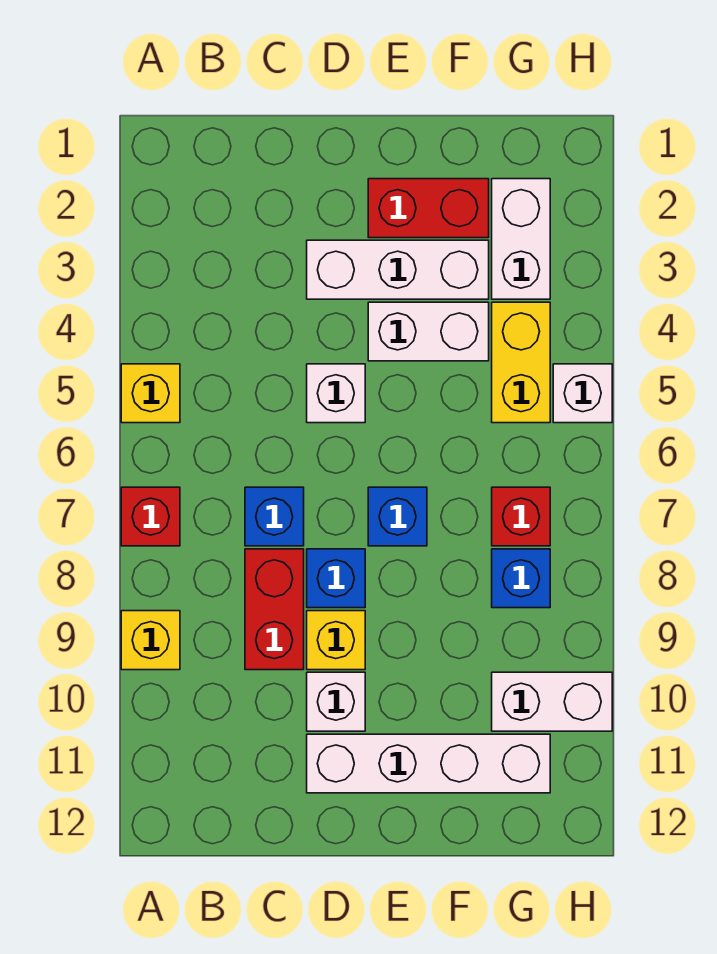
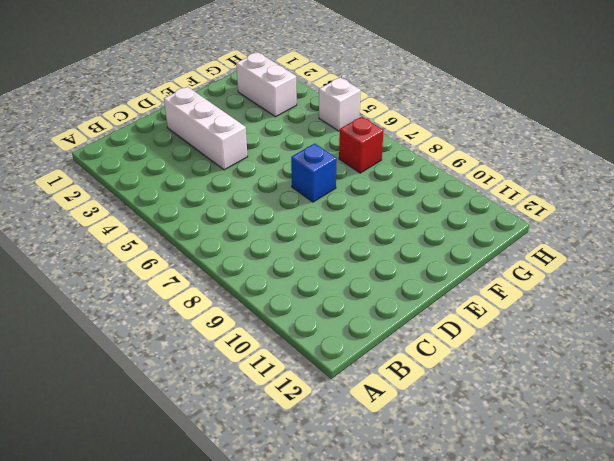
white brick D2:D4 level 1 -> white brick D3:F3 level 1
none -> yellow brick A5 level 1
none -> red brick A7 level 1
none -> yellow brick A9 level 1

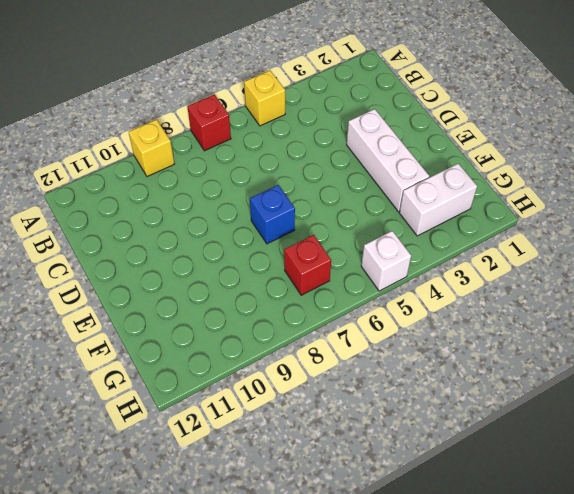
none -> blue brick C7 level 1
none -> red brick C8:C9 level 1
none -> white brick D5 level 1

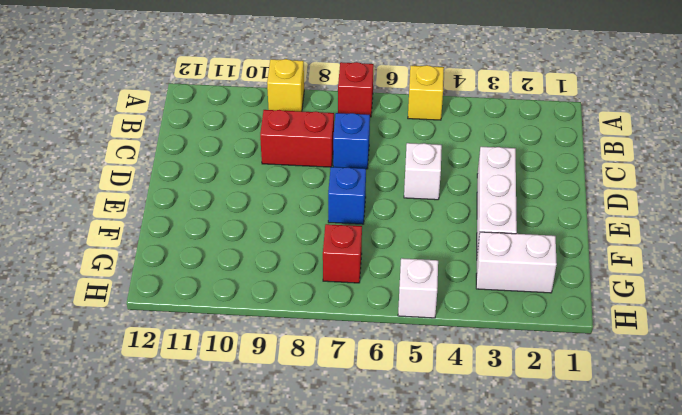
none -> blue brick D8 level 1
none -> yellow brick D9 level 1
none -> white brick D10 level 1

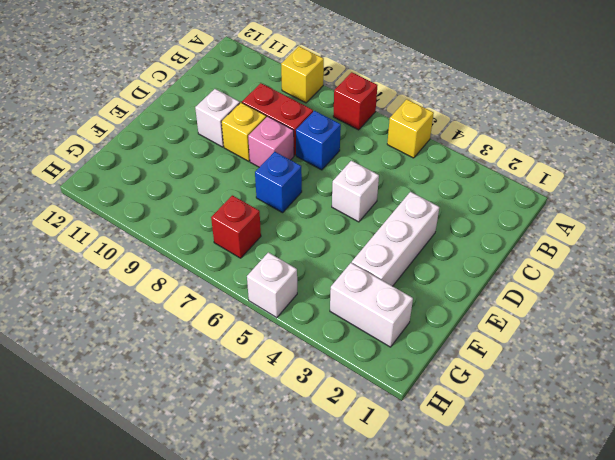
pink brick D8 level 1 -> blue brick D8 level 1
none -> white brick D11:G11 level 1
none -> red brick E2:F2 level 1
none -> white brick E4:F4 level 1

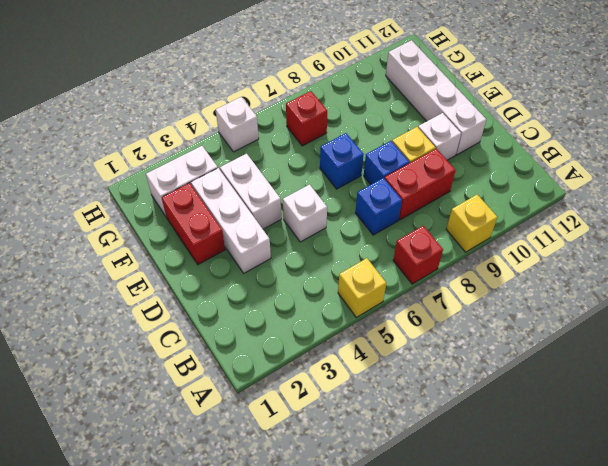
none -> yellow brick G4:G5 level 1
none -> blue brick G8 level 1
none -> white brick G10:H10 level 1

